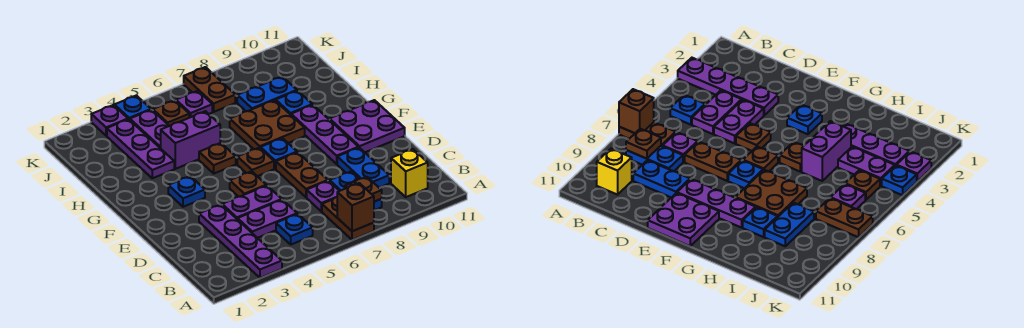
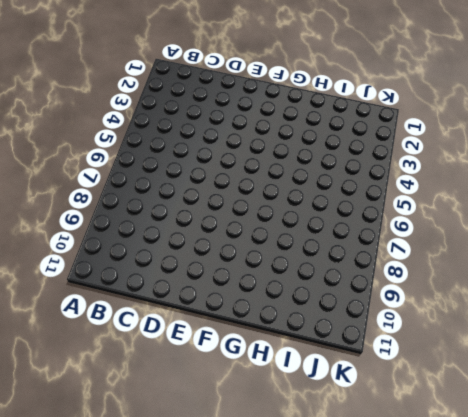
none -> purple plate A3:D3 level 1
none -> brown plate A7:B7 level 1
none -> blue plate B5 level 1
none -> blue plate B8:C8 level 1

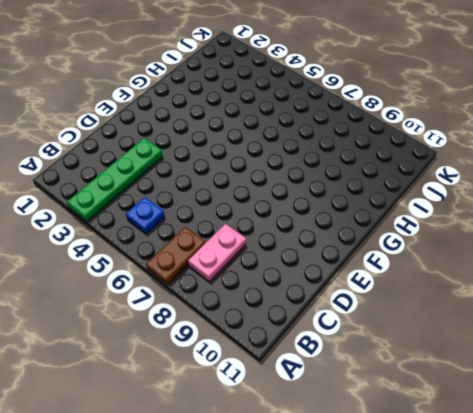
green plate A3:D3 level 1 -> purple plate A3:D3 level 1
pink plate B8:C8 level 1 -> blue plate B8:C8 level 1
none -> yellow brick B10 level 1
none -> purple plate C4:C5 level 1
none -> purple plate C7 level 1
none -> blue plate C9:D9 level 1

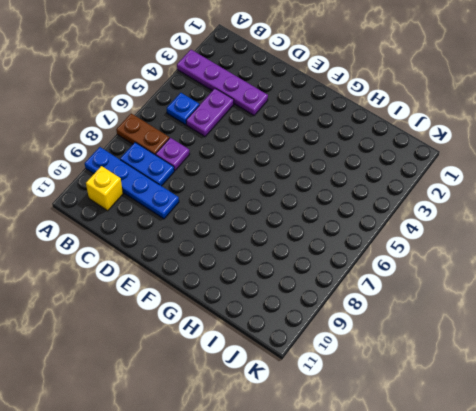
blue plate A9:D9 level 1 -> blue plate C9:D9 level 1
none -> purple plate D4:D5 level 1
none -> brown plate D7:E7 level 1
none -> brown plate E5 level 1
none -> purple plate E9:G9 level 1

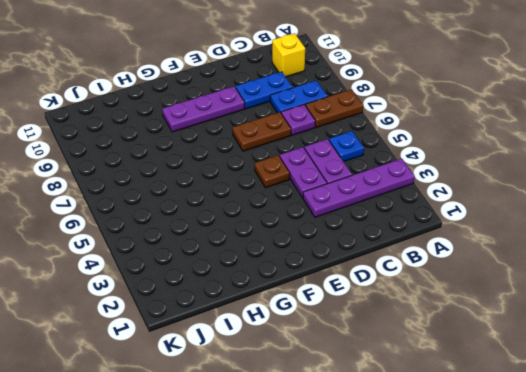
none -> purple plate E10:F11 level 1
none -> blue plate F3 level 1
none -> brown plate F6 level 1
none -> blue plate F7 level 1

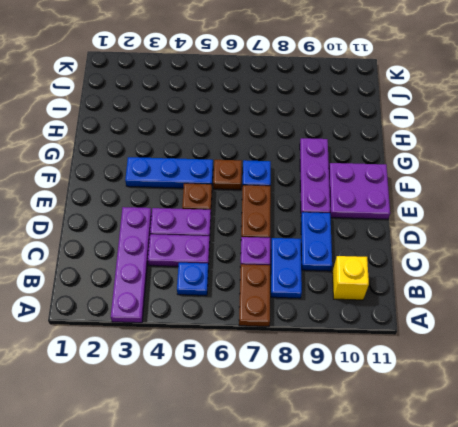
blue plate F3:F5 level 1 -> blue plate F3 level 1
none -> brown plate G5 level 1
none -> brown plate G7:H8 level 1
none -> purple plate H3:J3 level 1
none -> purple brick H4:H5 level 1

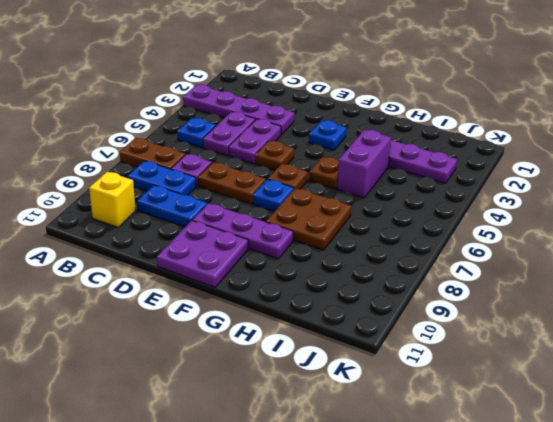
none -> blue plate H9 level 1
none -> purple plate I4:J4 level 1
none -> blue plate I8:I9 level 1
none -> brown plate J5 level 1

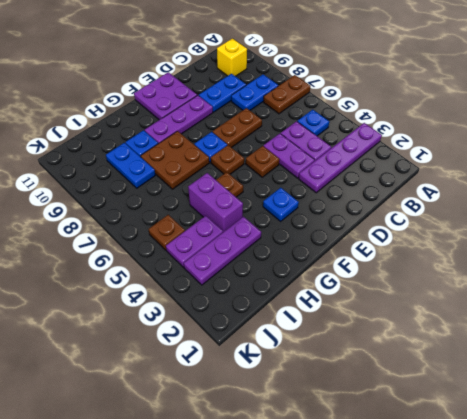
none -> purple plate C7 level 1
none -> purple plate J6 level 1
none -> brown plate J7:K7 level 1
none -> purple plate K3 level 1

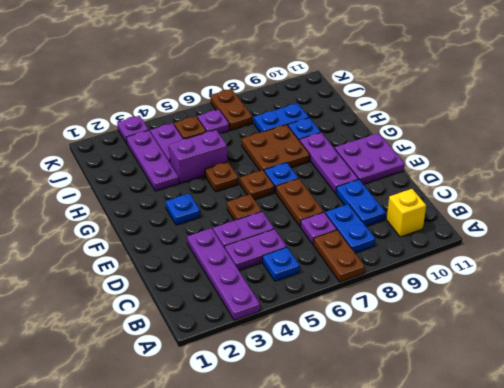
none -> blue plate K4 level 1
none -> brown brick A7 level 2
none -> brown plate B8 level 2

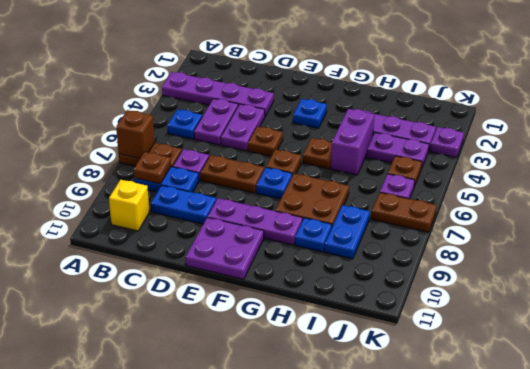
none -> blue plate K4 level 1

